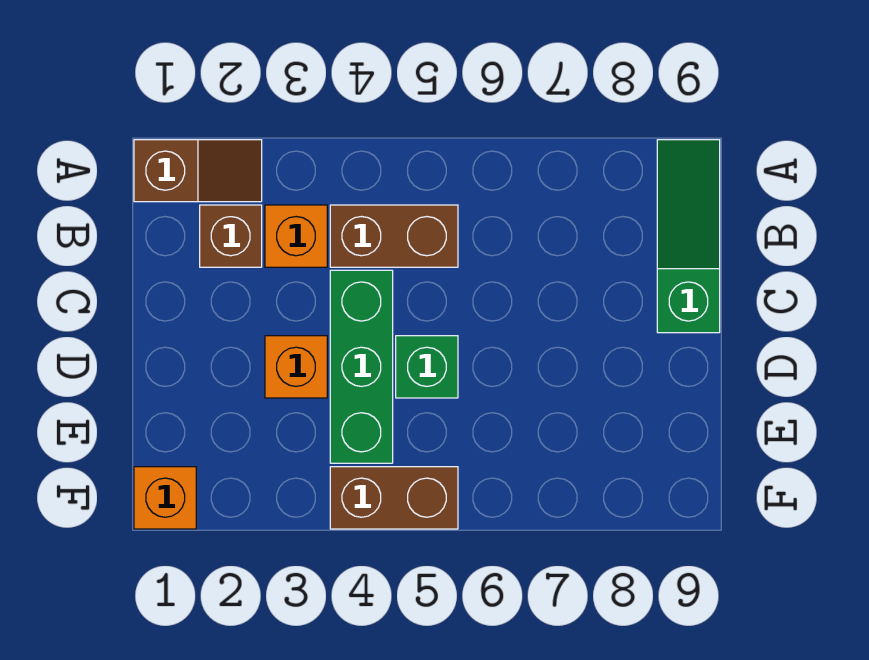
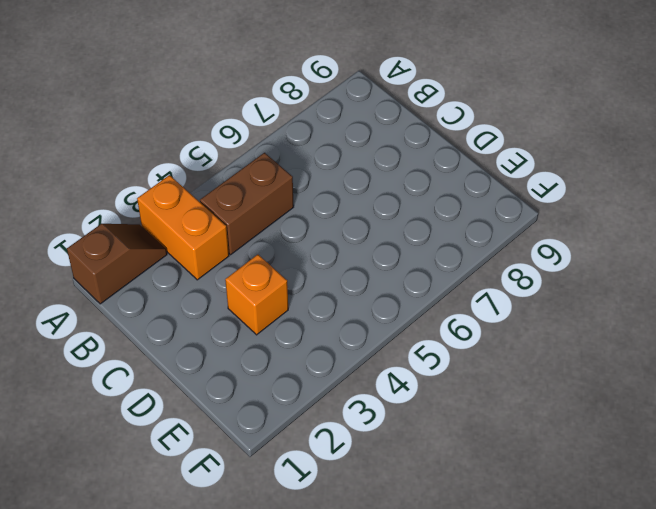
orange brick A3:B3 level 1 -> orange brick B3 level 1
none -> green slope A9:C9 level 1 top C
none -> brown brick B2 level 1

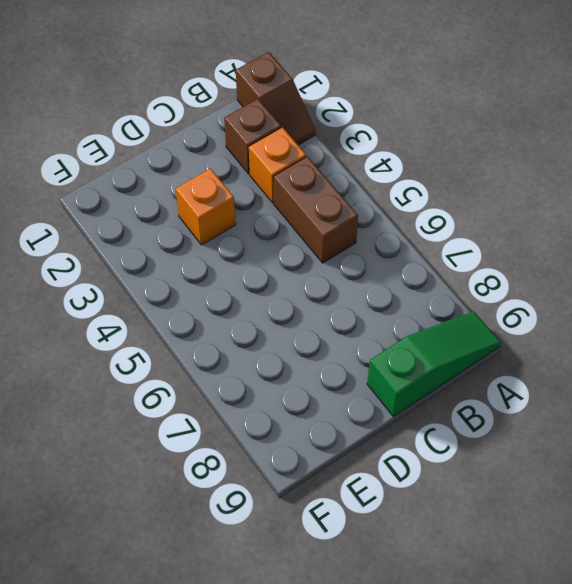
none -> green brick C4:E4 level 1
none -> green brick D5 level 1

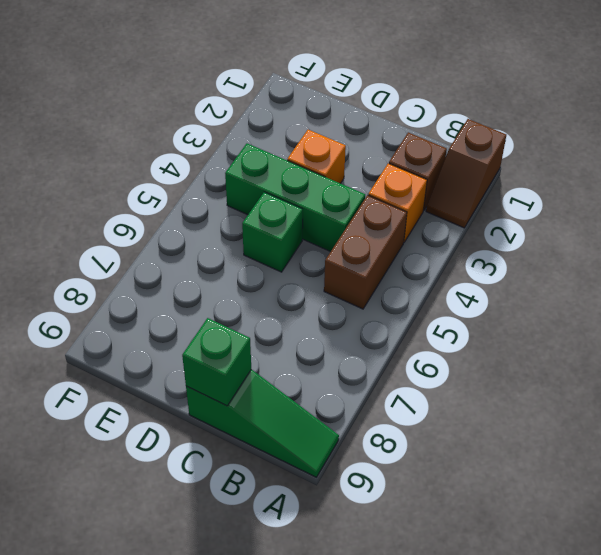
green brick C9 level 2 -> none
none -> orange brick F1 level 1
none -> brown brick F4:F5 level 1

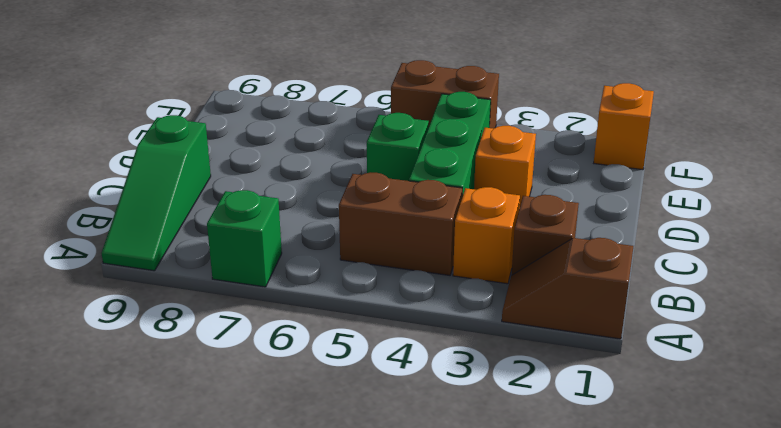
green brick A7 level 1 -> none

